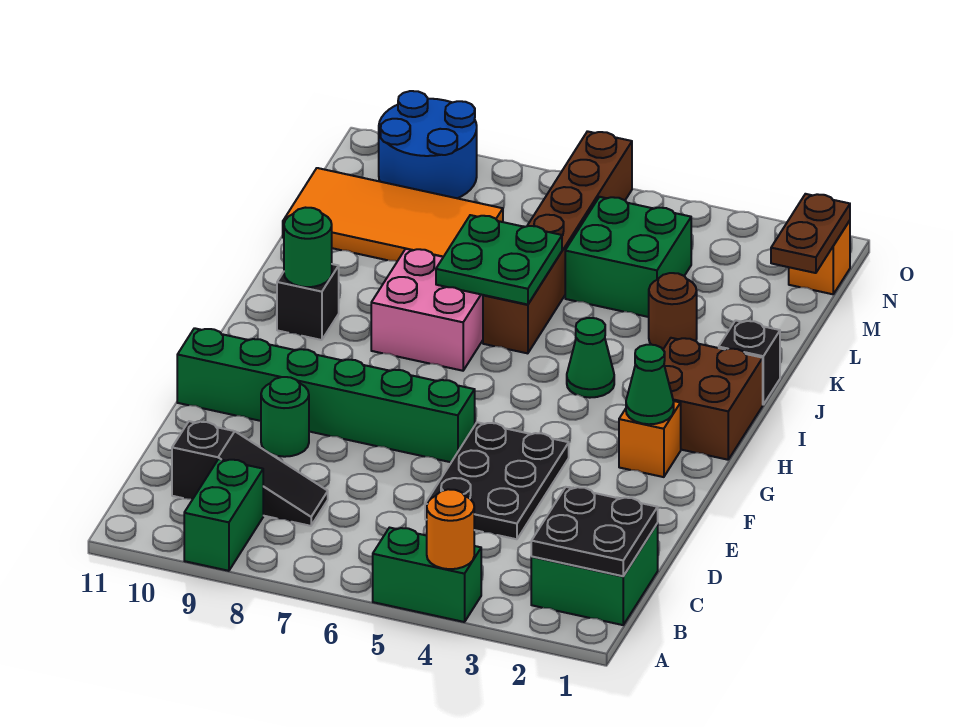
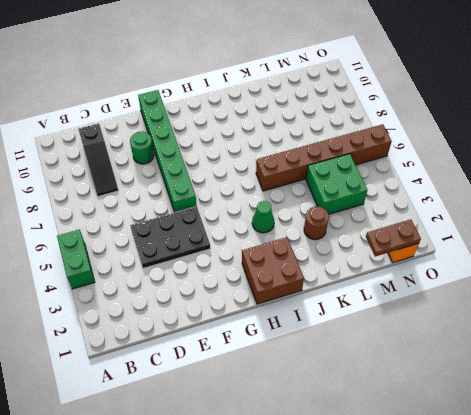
none -> green brick A9:B9 level 1
none -> green brick B1:C2 level 1
none -> orange brick G2 level 1

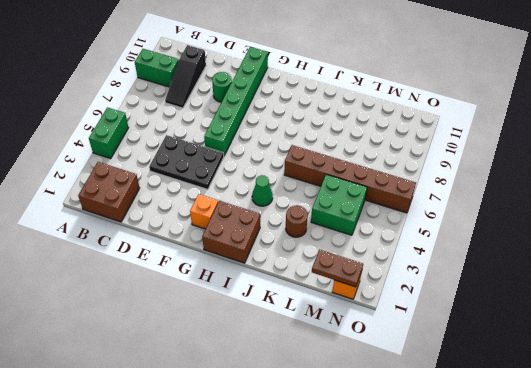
brown brick B1:C2 level 1 -> green brick B1:C2 level 1
none -> pink brick I7:J8 level 1
none -> black brick I10 level 1
none -> black brick J1 level 1

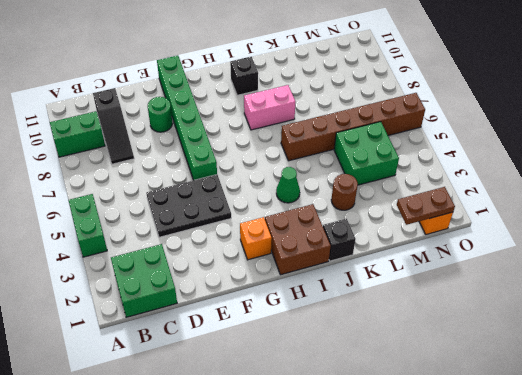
pink brick I8:J8 level 1 -> pink brick I7:J8 level 1
none -> orange tile L8:M11 level 1
none -> blue round brick N9:O10 level 1
none -> orange round brick A4 level 2

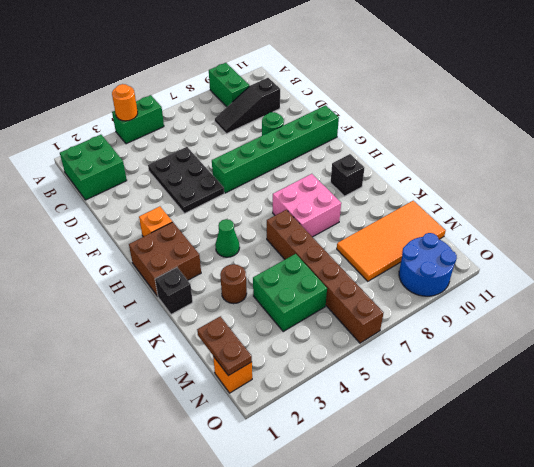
none -> black plate B1:C2 level 2
none -> green cone G2 level 2
none -> green round brick I10 level 2

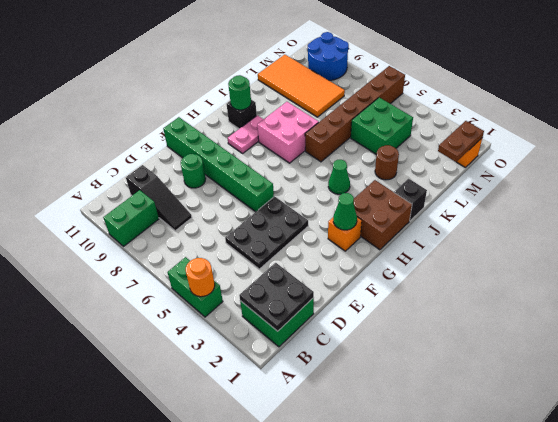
pink plate H9:I9 level 1 -> none
none -> green plate J6:K7 level 2

